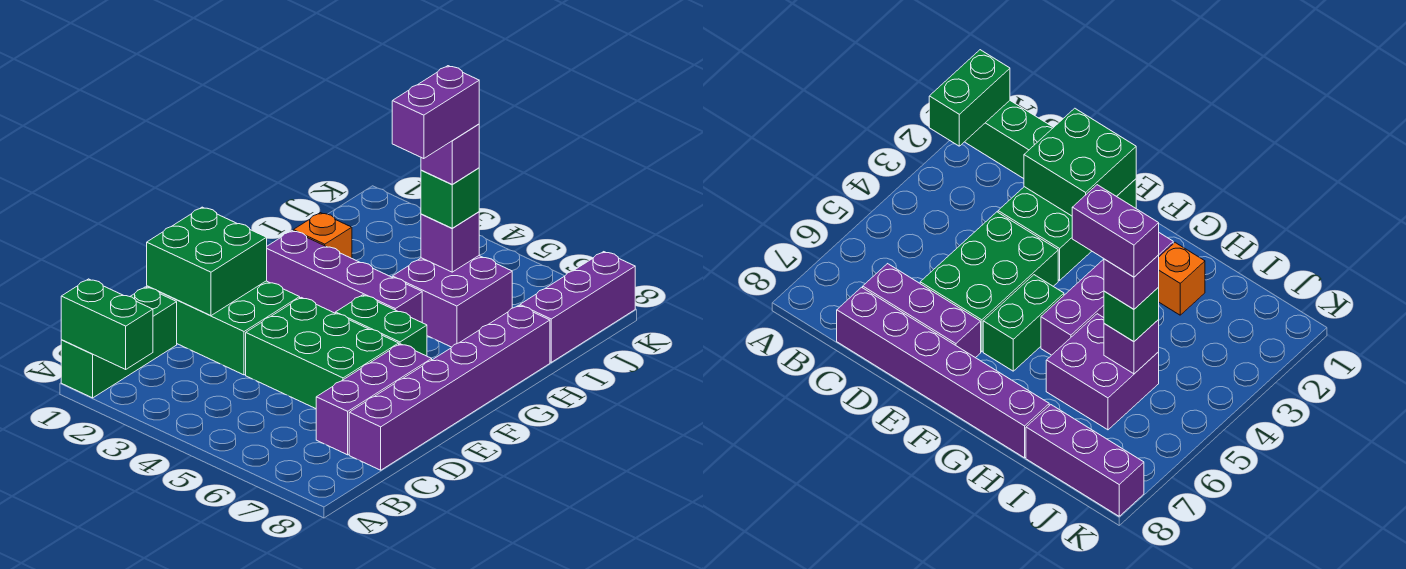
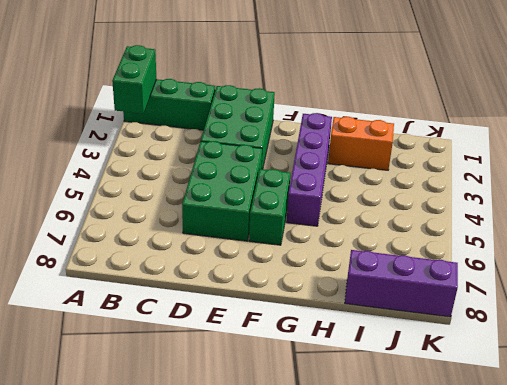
orange brick H2:I2 level 1 -> orange brick H2 level 1
none -> purple brick C7:E7 level 1
none -> purple brick C8:H8 level 1
none -> purple brick H5:I6 level 1

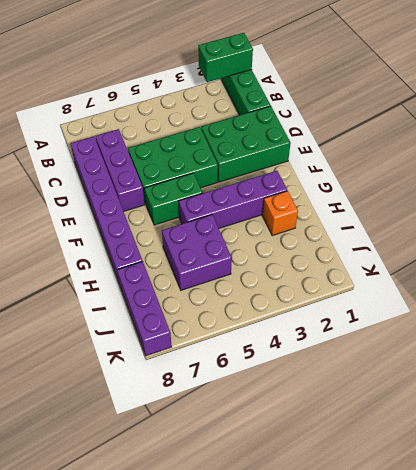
none -> green brick D1:E2 level 2
none -> purple brick I5 level 2
none -> green brick I5 level 3

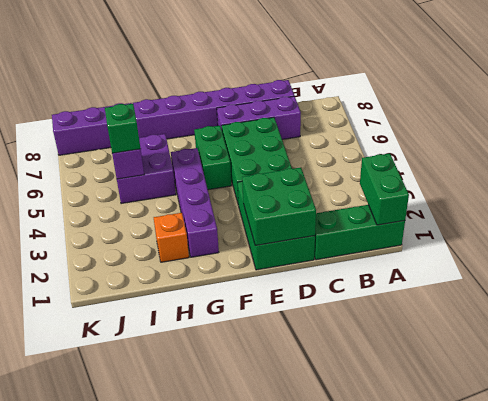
none -> purple brick I5 level 4
none -> purple brick H5:I5 level 5

